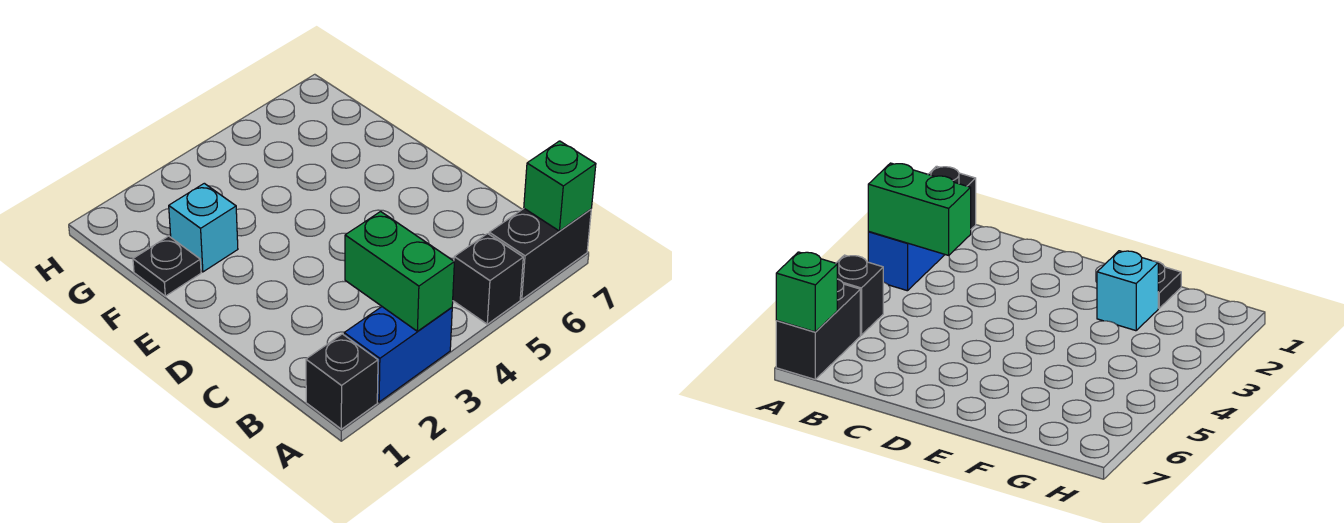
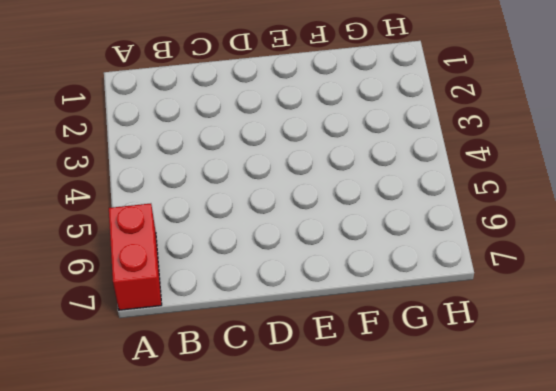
red brick A6:A7 level 1 -> black brick A6:A7 level 1
none -> black brick A1 level 1
none -> blue brick A2:A3 level 1

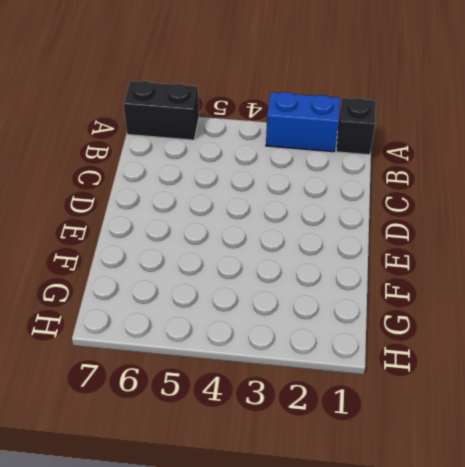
none -> black brick A5 level 1
none -> black plate F1 level 1

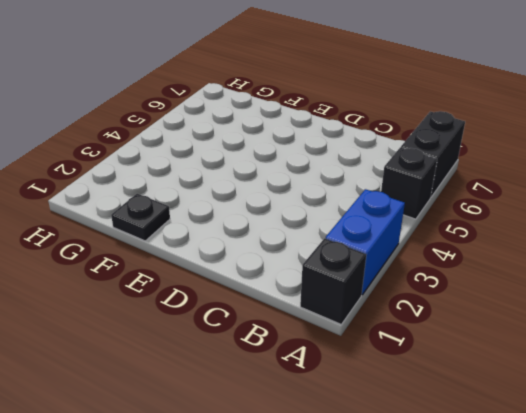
none -> cyan brick F2 level 1
none -> green brick A3:B3 level 2

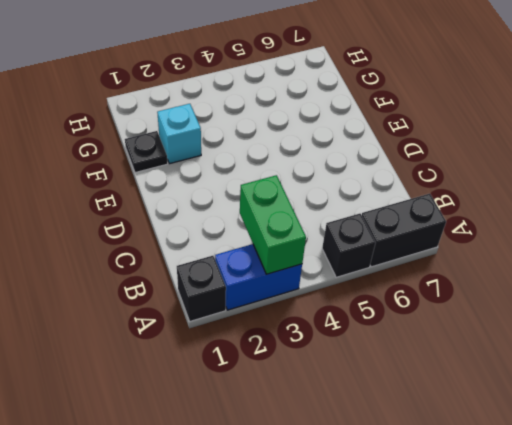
none -> green brick A7 level 2

